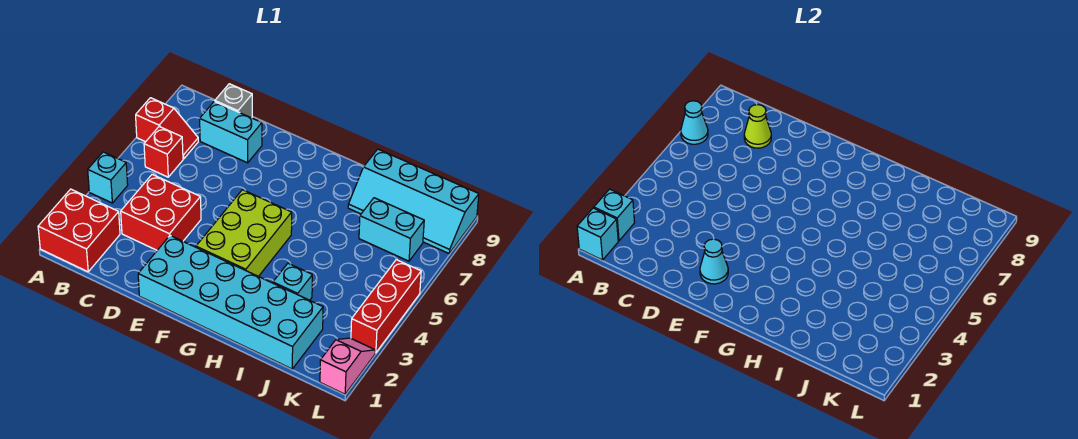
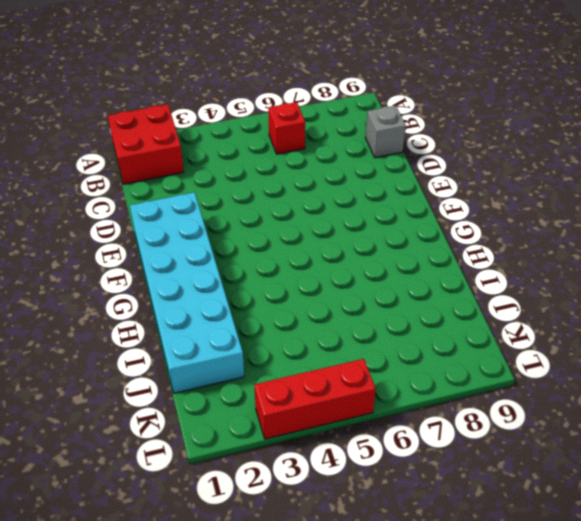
none -> cyan brick A4 level 1
none -> red slope A7:B7 level 1 top A
none -> red brick C3:D4 level 1

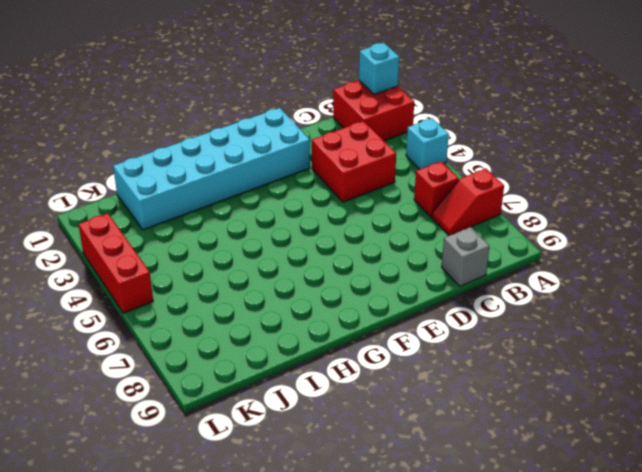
none -> cyan brick C8:D8 level 1
none -> lime brick F3:G5 level 1
none -> cyan brick I3 level 1

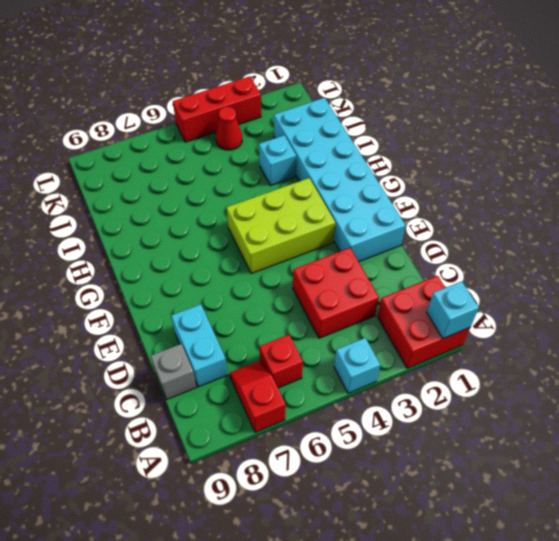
red cone K4 level 1 -> none
none -> cyan slope I8:L9 level 1 top 9
none -> cyan brick J7:K7 level 1
none -> pink slope L1:L2 level 1 top 1

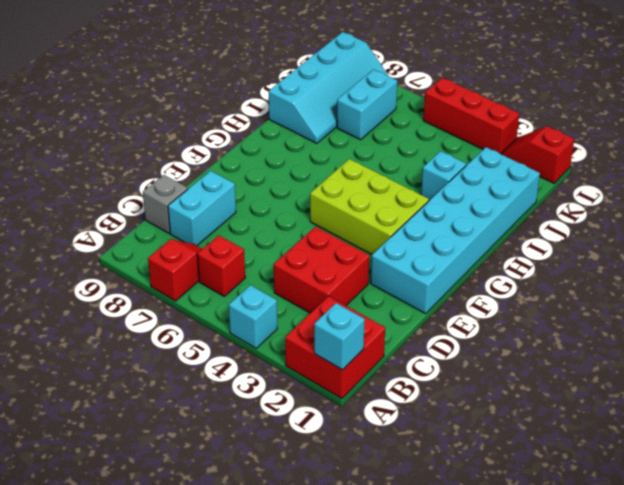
red slope L1:L2 level 1 top 1 -> pink slope L1:L2 level 1 top 1
none -> cyan brick A2 level 2
none -> cyan cone A7 level 2
none -> lime cone C8 level 2

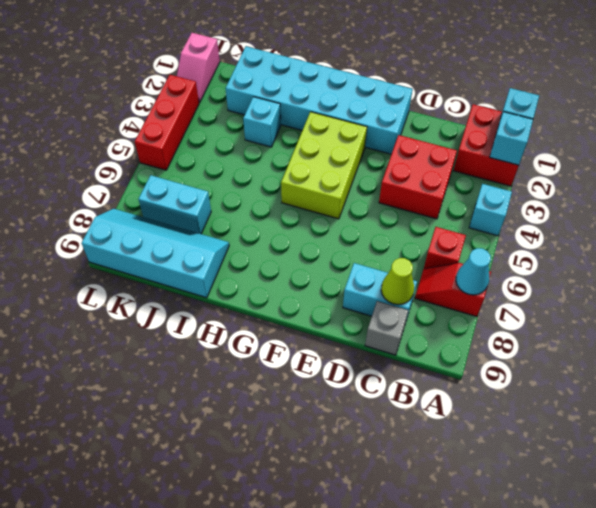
none -> cyan cone E2 level 2

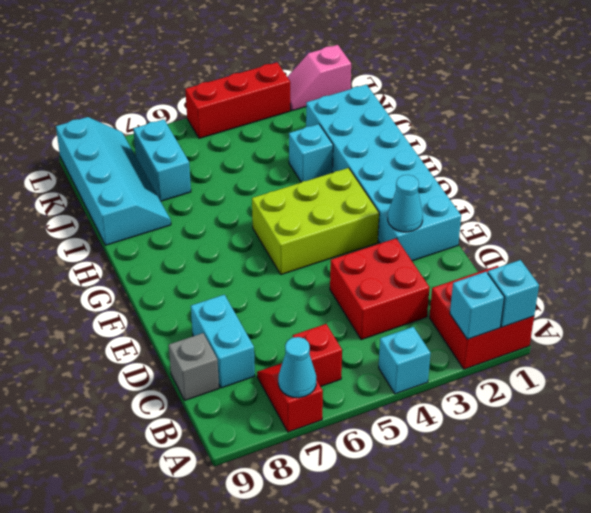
none -> lime cone C8 level 2

